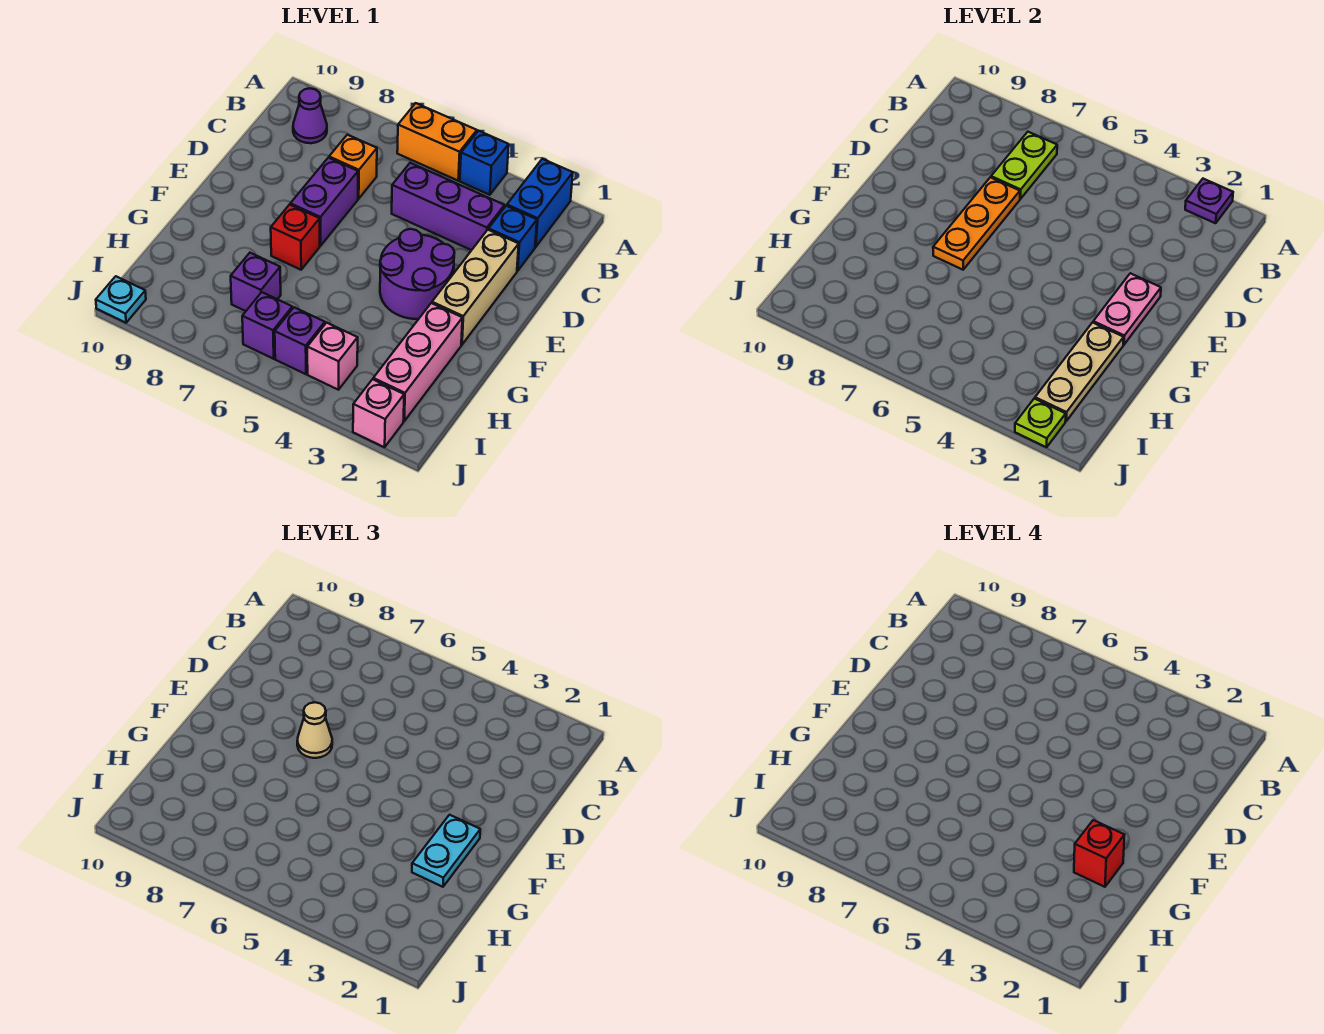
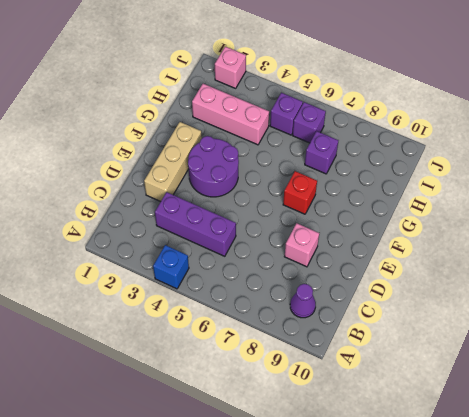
pink brick D8 level 1 -> pink brick I4 level 1
pink brick H2:H4 level 1 -> pink brick G2:I2 level 1
none -> blue brick A2:B2 level 1
none -> orange brick A5:A6 level 1
none -> blue brick C2 level 1

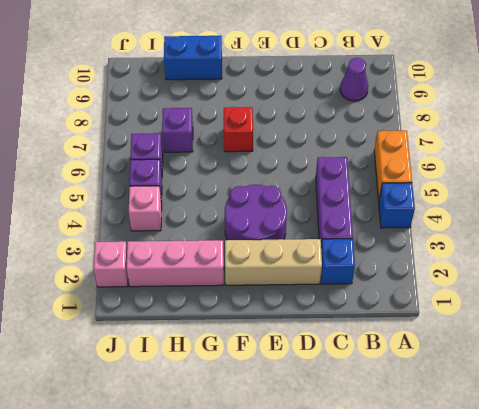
blue brick G10:H10 level 1 -> blue brick A2:B2 level 1
none -> orange brick C7 level 1
none -> purple brick D7:E7 level 1
none -> cyan plate J10 level 1

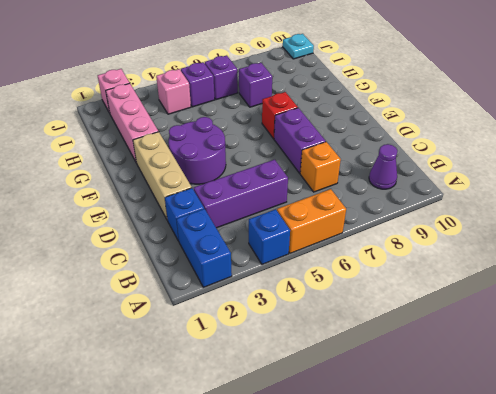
none -> purple plate A2 level 2
none -> lime plate B7:C7 level 2
none -> orange plate D7:F7 level 2

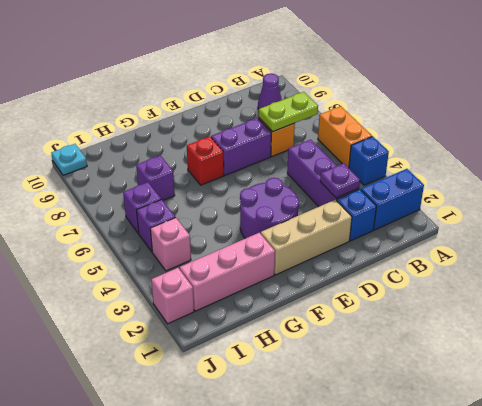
purple plate C3 level 2 -> purple plate A2 level 2
none -> orange plate D7:F7 level 2
none -> pink plate E2:F2 level 2
none -> tan plate G2:I2 level 2

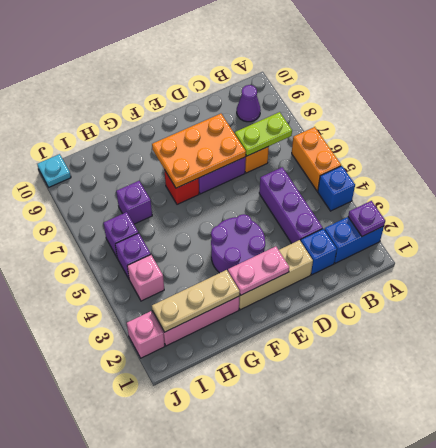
orange plate D7:F8 level 2 -> orange plate D7:F7 level 2
none -> lime plate J2 level 2
none -> tan cone E7 level 3
none -> cyan plate F2:G2 level 3

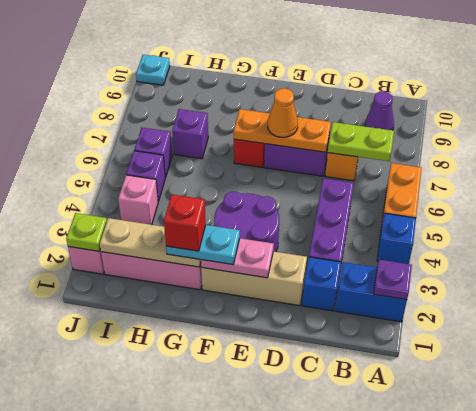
orange cone E7 level 3 -> tan cone E7 level 3

